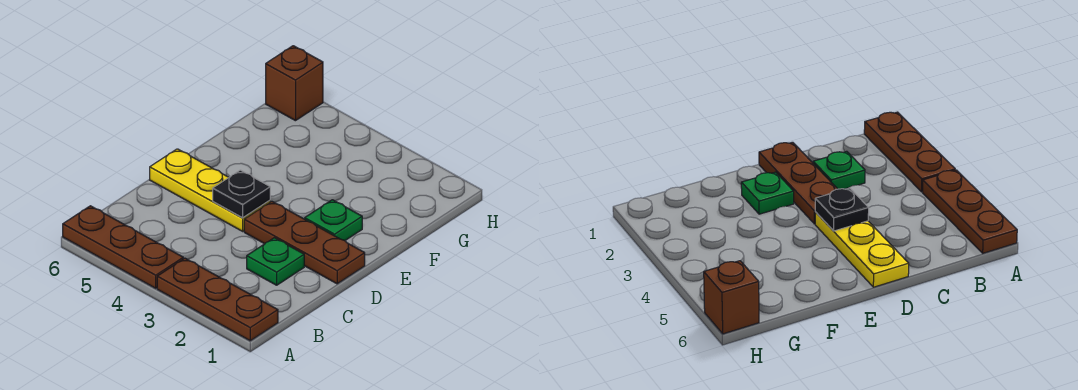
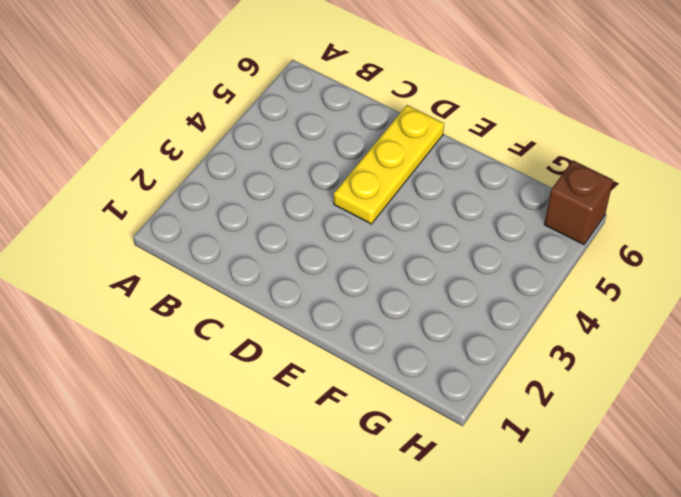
none -> brown plate A1:A3 level 1
none -> brown plate A4:A6 level 1

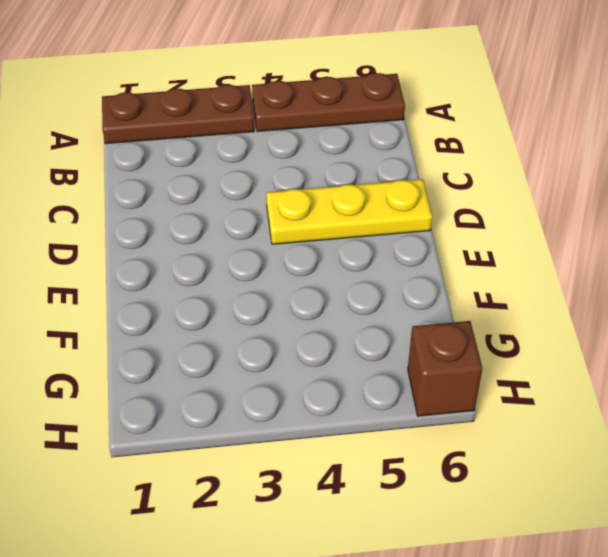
none -> green plate C2 level 1
none -> brown plate D1:D3 level 1

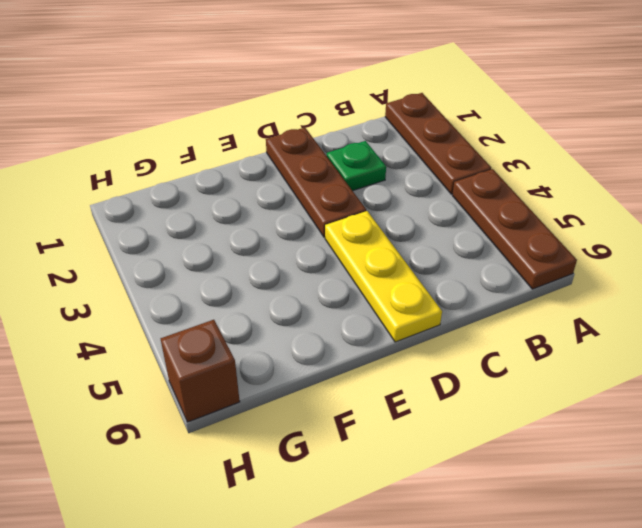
none -> green plate E2 level 1
none -> black plate D4 level 2

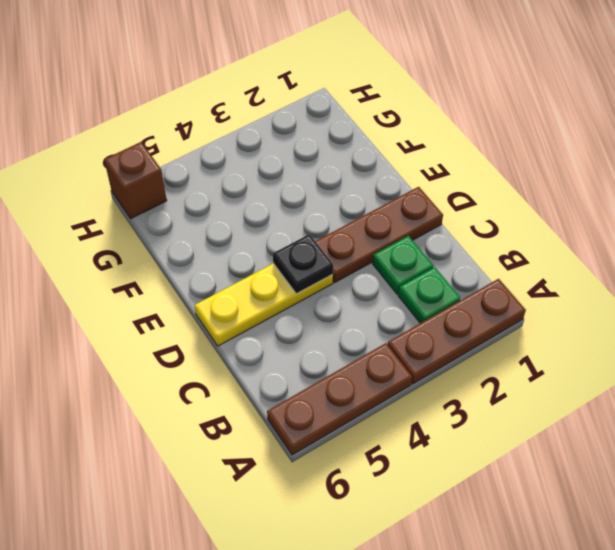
green plate B2 level 1 -> green plate E2 level 1

